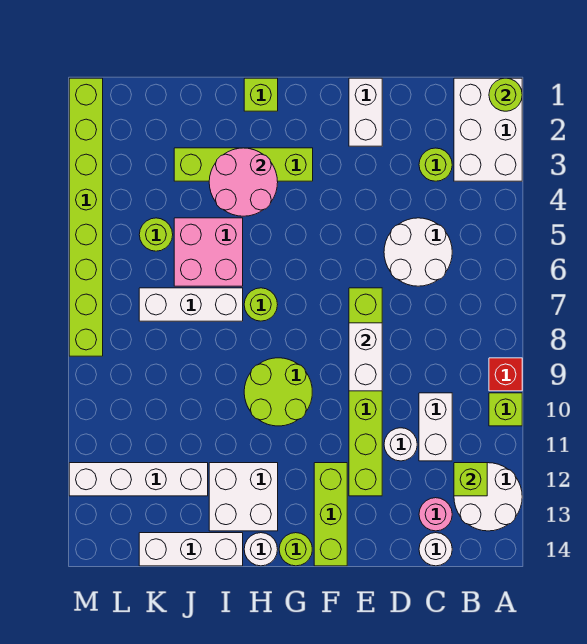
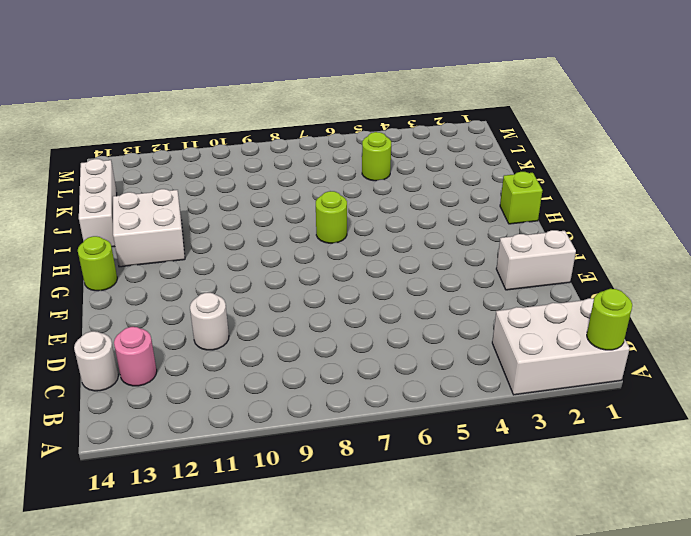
none -> red brick A9 level 1
none -> lime brick A10 level 1
none -> white round brick A12:B13 level 1
none -> lime round brick C3 level 1

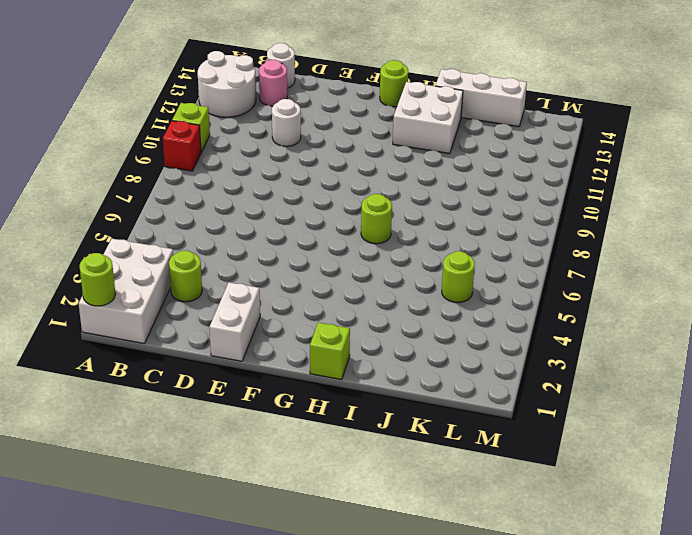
none -> white round brick C5:D6 level 1
none -> white brick C10:C11 level 1
none -> lime brick E7:E12 level 1
none -> lime brick F12:F14 level 1

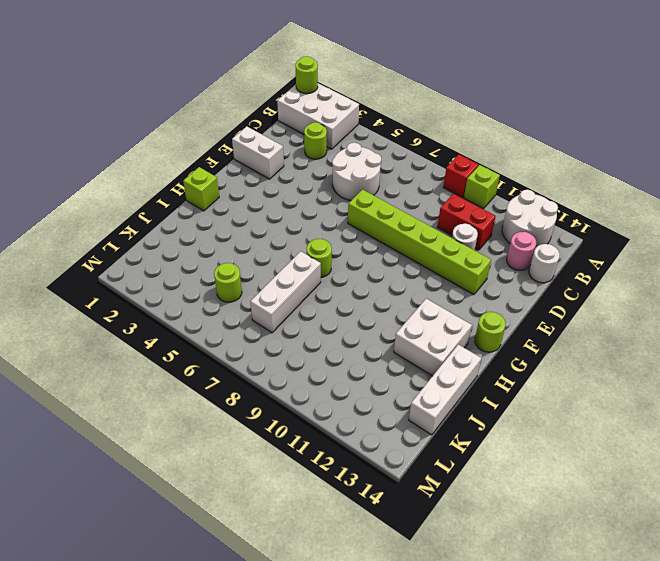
red brick C10:C11 level 1 -> white brick C10:C11 level 1
none -> lime brick F12:F14 level 1
none -> lime brick G3:J3 level 1
none -> lime round brick G9:H10 level 1
none -> white round brick H14 level 1

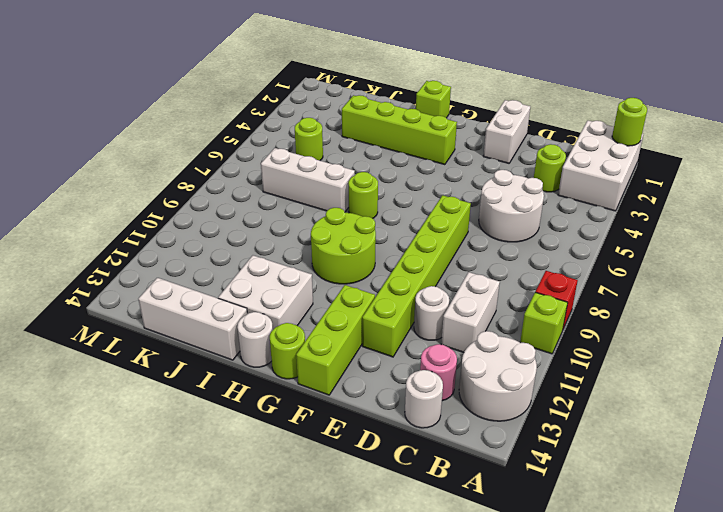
none -> pink brick I5:J6 level 1
none -> white brick J12:M12 level 1
none -> lime brick M1:M8 level 1
none -> lime brick B12 level 2

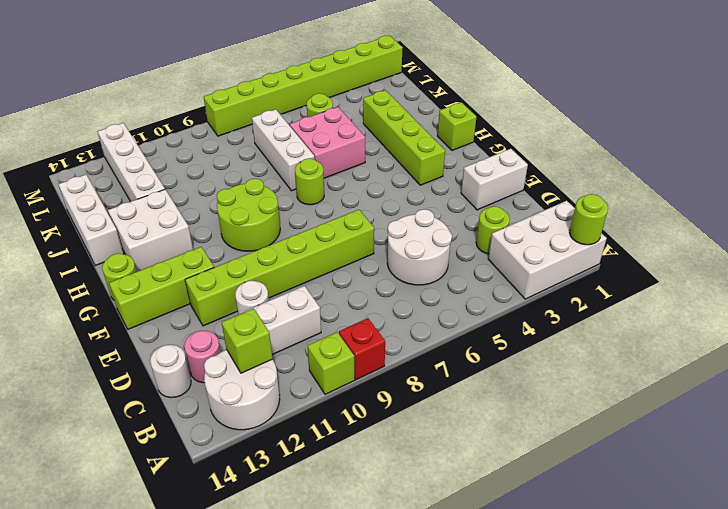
none -> white round brick H14 level 1
none -> white brick E8:E9 level 2
none -> pink round brick H3:I4 level 2

